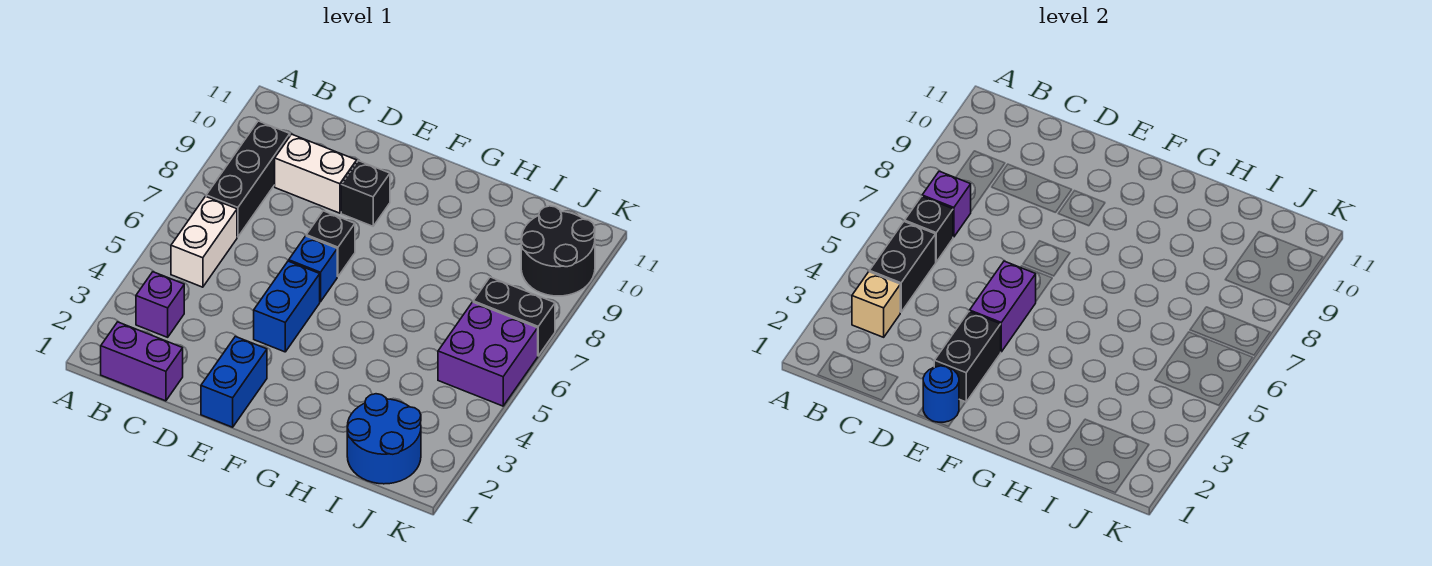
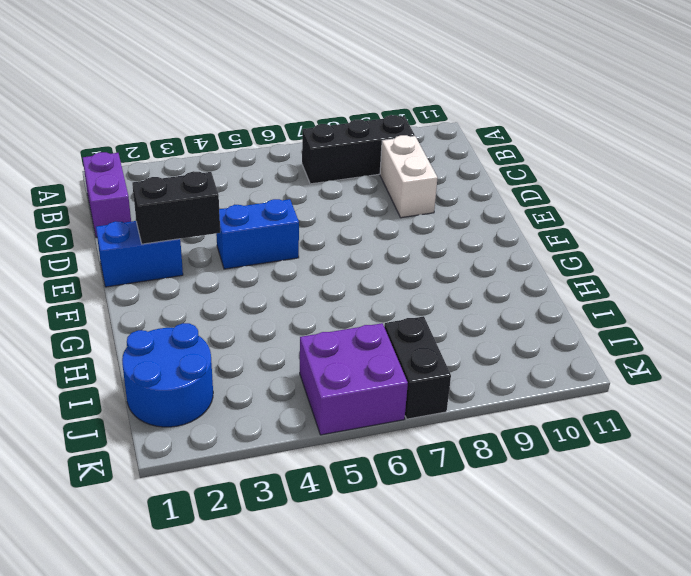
none -> purple brick B3 level 1
none -> white brick B5:B6 level 1
none -> blue brick E6 level 1

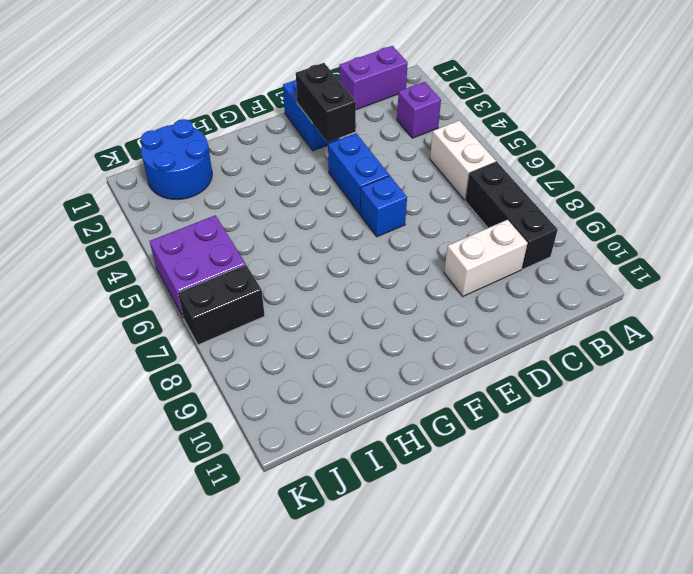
none -> black brick E7 level 1
none -> black brick E9 level 1
none -> black round brick J9:K10 level 1

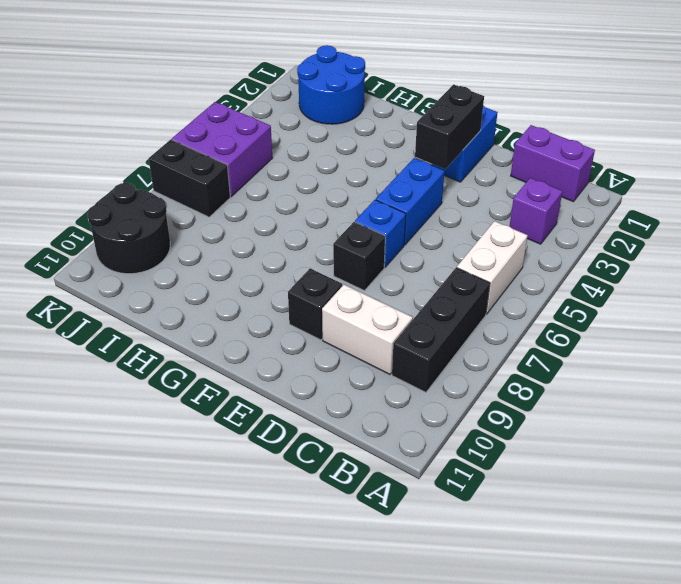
none -> tan brick B3 level 2
none -> black brick B4:B5 level 2
none -> black brick B6 level 2

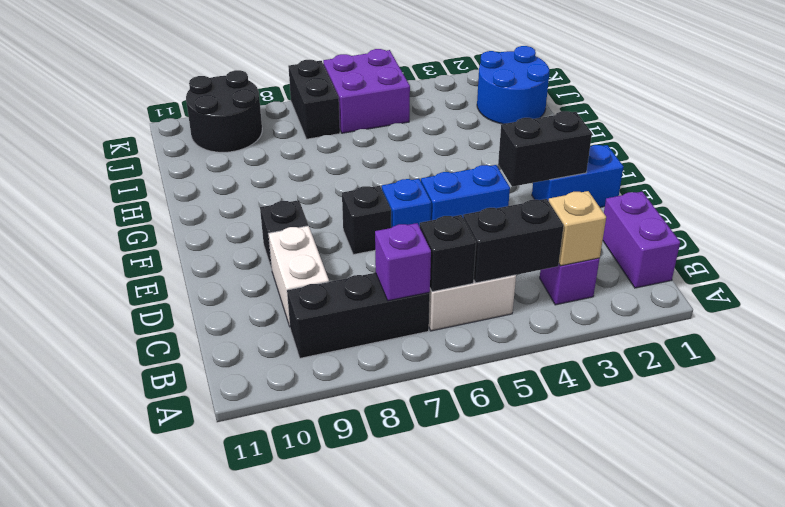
none -> blue round brick E1 level 2
none -> purple brick E4:E5 level 2

